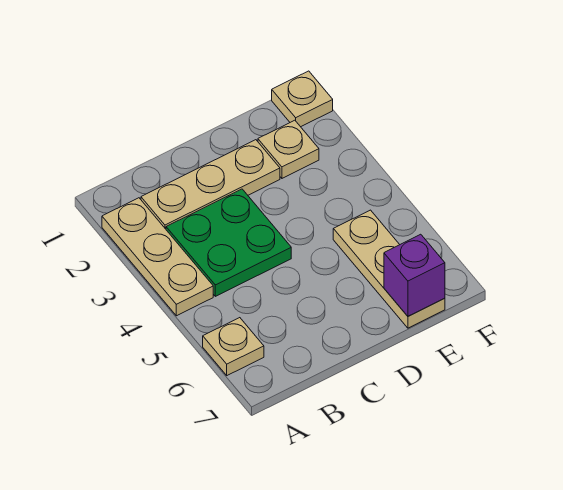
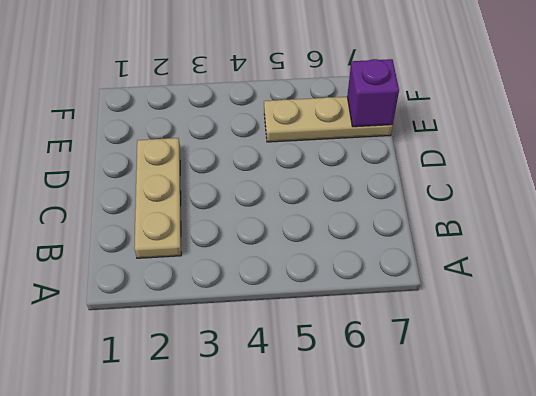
none -> tan plate A2:A4 level 1
none -> tan plate A6 level 1

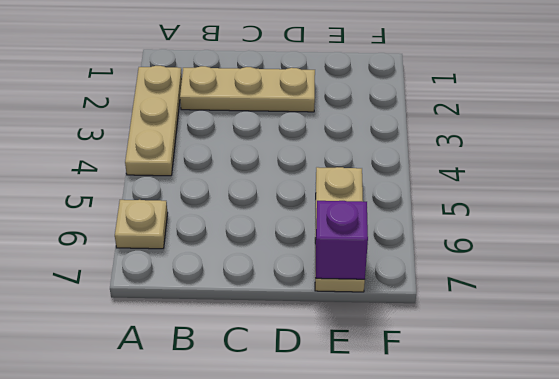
none -> green plate B3:C4 level 1
none -> tan plate E2 level 1

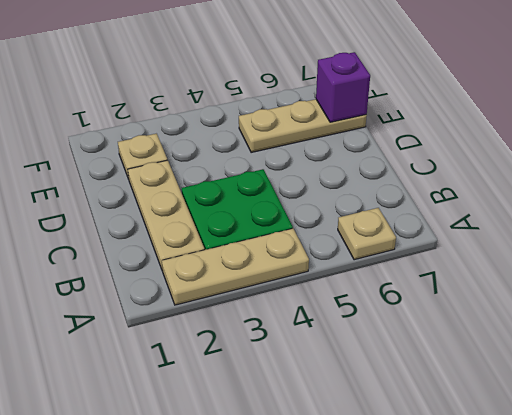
none -> tan plate F1 level 1

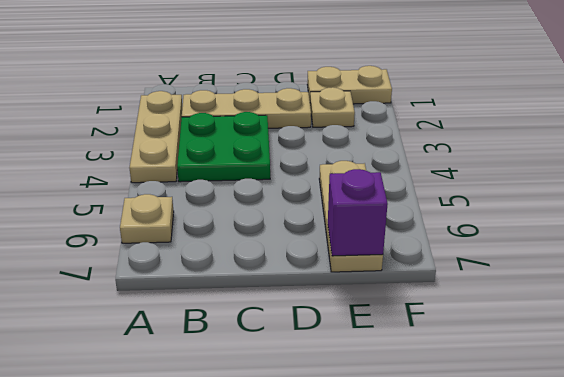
tan plate E1:F1 level 1 -> tan plate F1 level 1

